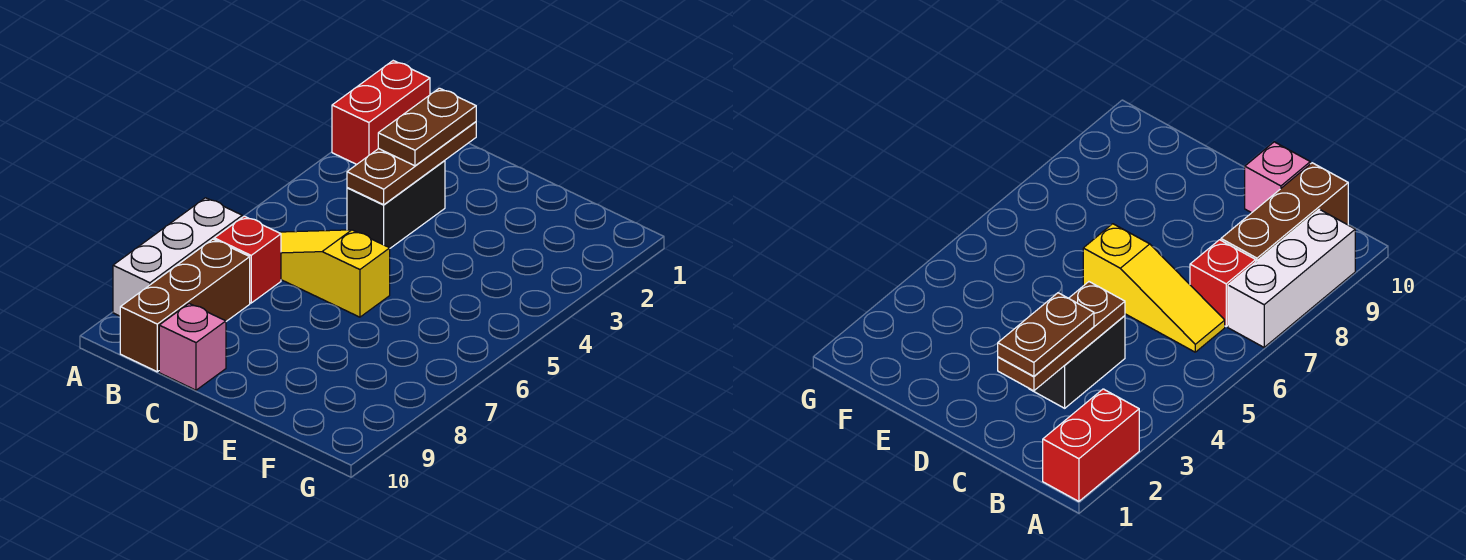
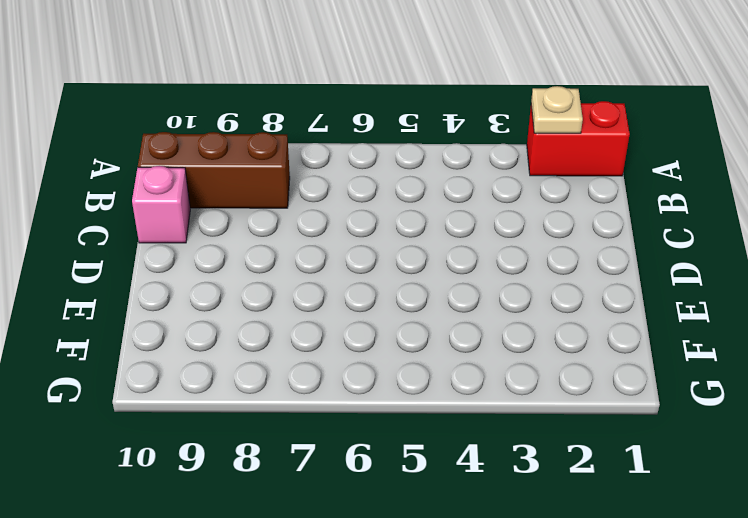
tan plate A2 level 2 -> none
none -> white brick A7:A9 level 1
none -> yellow slope B6:D6 level 1 top D

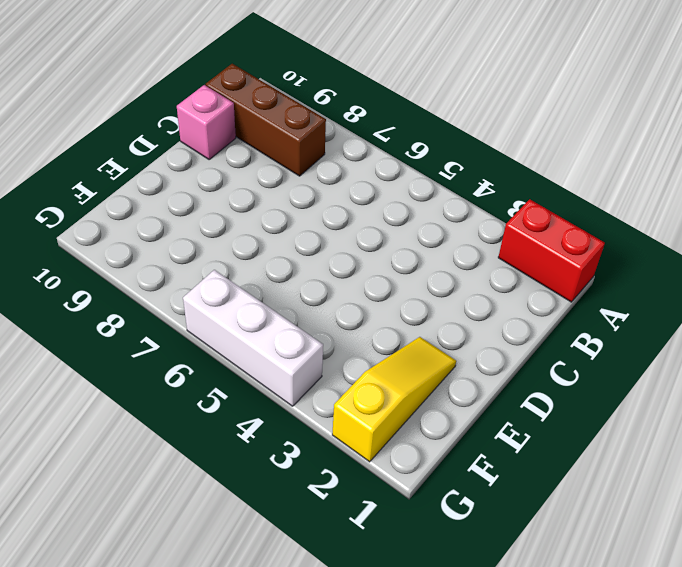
yellow slope E2:G2 level 1 top G -> yellow slope B6:D6 level 1 top D
white brick G4:G6 level 1 -> white brick A7:A9 level 1
none -> red brick B7 level 1
none -> black brick C3:C4 level 1

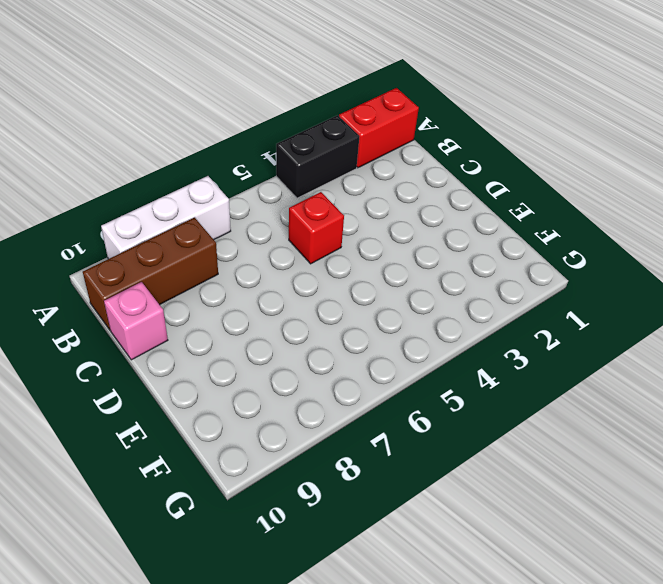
black brick A3:A4 level 1 -> black brick C3:C4 level 1
red brick C5 level 1 -> red brick B7 level 1
none -> yellow slope B6:D6 level 1 top D
none -> brown plate C2:C4 level 2

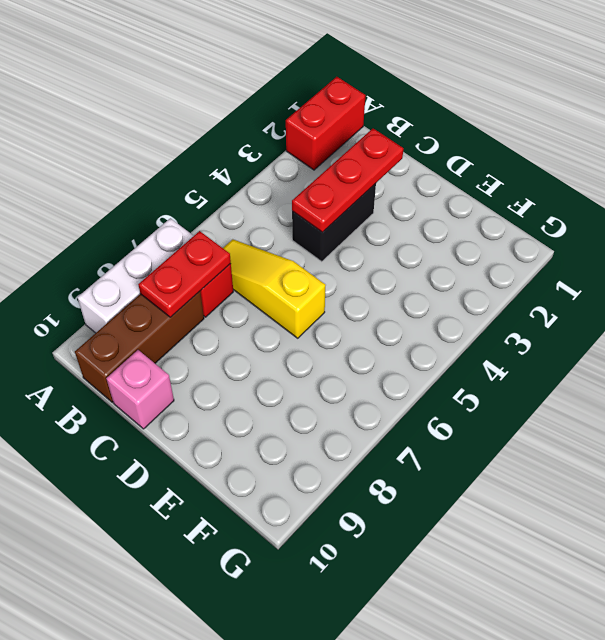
red plate B7:B8 level 2 -> none
red plate C2:C4 level 2 -> brown plate C2:C4 level 2
none -> brown plate C2:C3 level 3

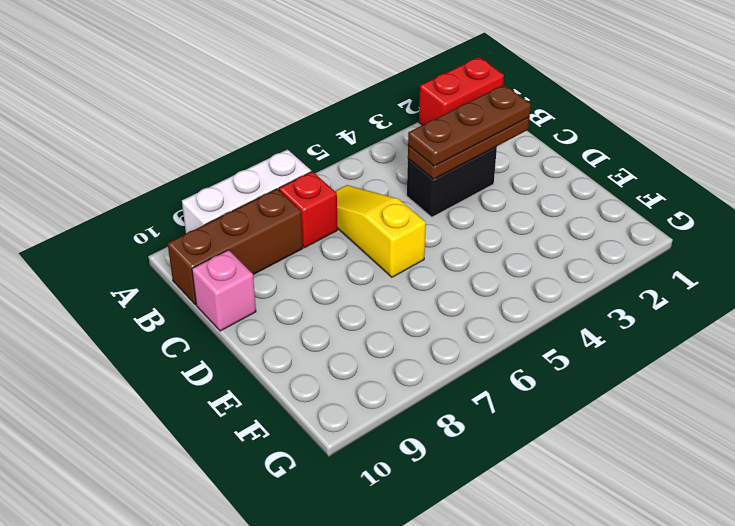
brown plate C2:C4 level 3 -> brown plate C2:C3 level 3

